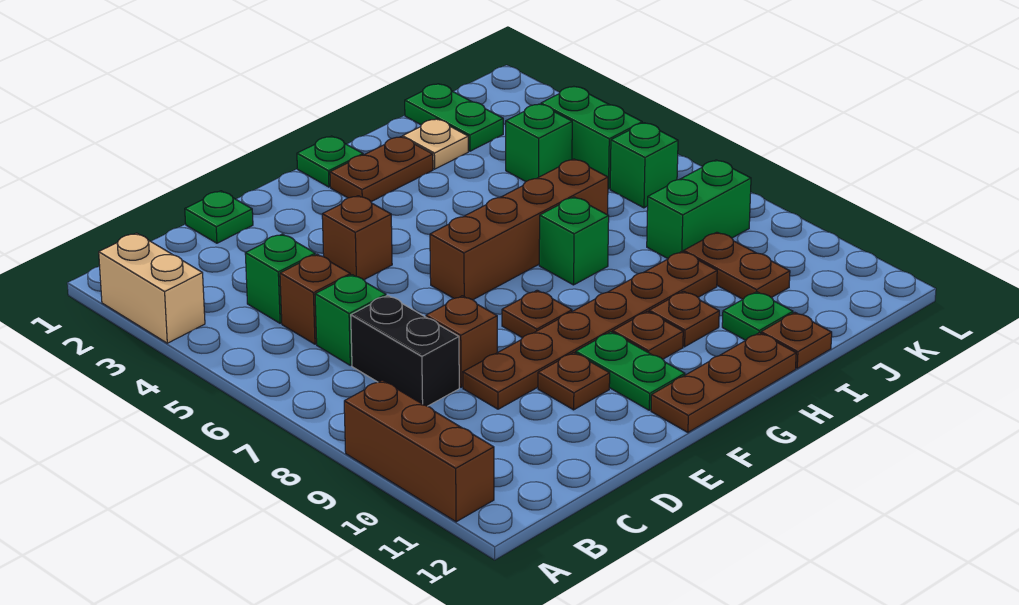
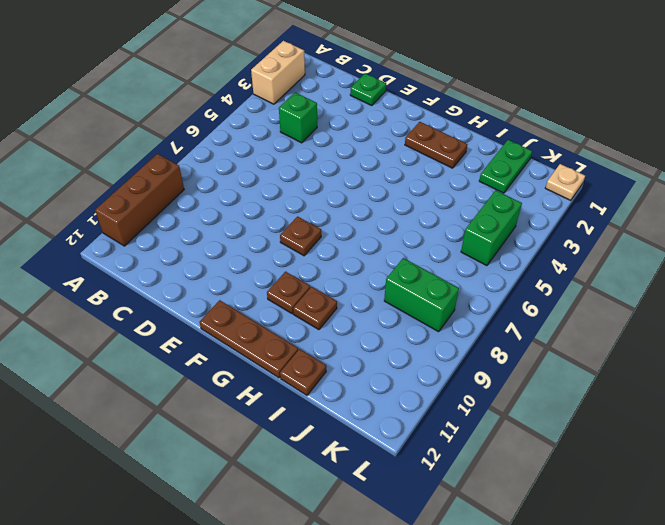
tan plate L1 level 1 -> tan plate I2 level 1
none -> brown brick C5 level 1
none -> green brick C6 level 1
none -> black brick C7:C8 level 1

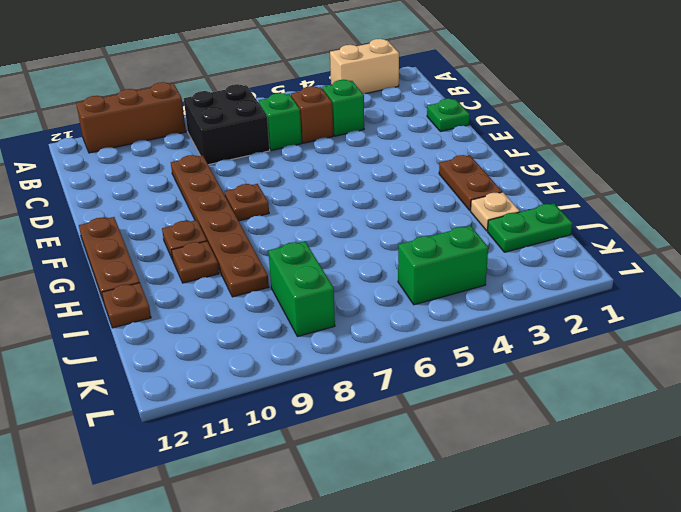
black brick B7:C8 level 1 -> black brick C7:C8 level 1
none -> brown brick D8 level 1
none -> brown brick E4 level 1
none -> brown plate E10 level 1

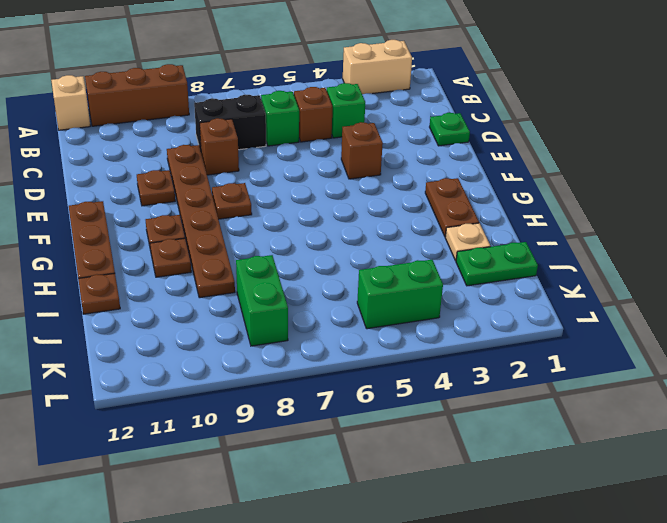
tan brick A12 level 1 -> none
none -> brown brick F6:I6 level 1
none -> green plate F10:F11 level 1
none -> green plate G1 level 1

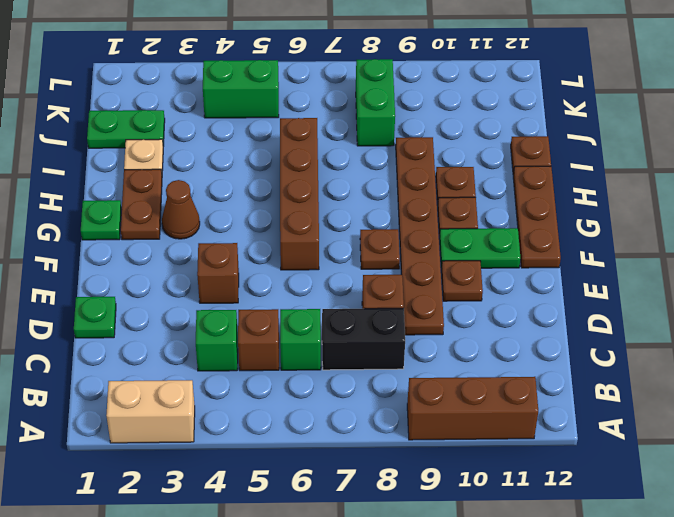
brown cone G3 level 1 -> none
none -> green brick H7 level 1
none -> green plate I11 level 1
none -> green brick J4 level 1

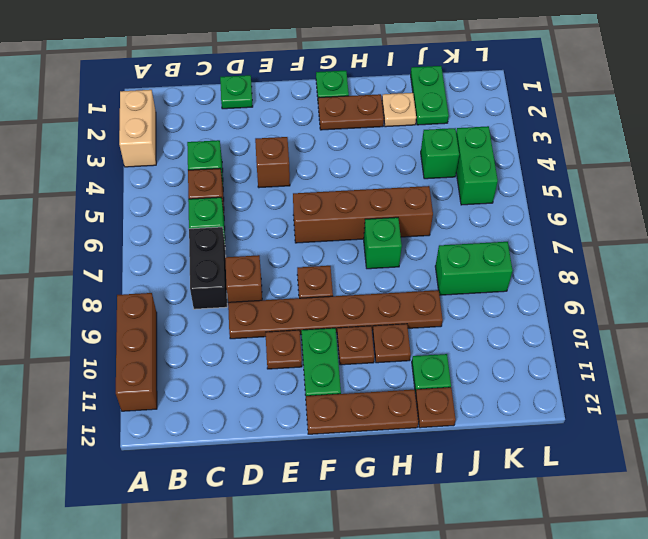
none -> brown plate J9:J10 level 1
none -> green brick K6 level 1

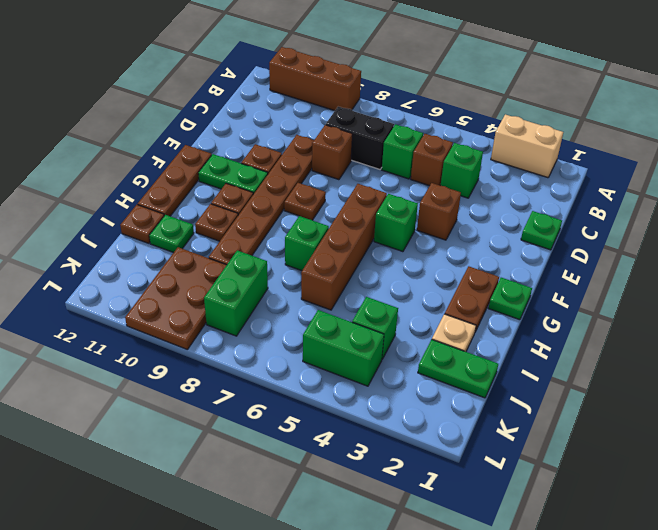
green brick F5 level 1 -> green brick K6 level 1
brown plate J9:L10 level 1 -> brown plate J9:J10 level 1

